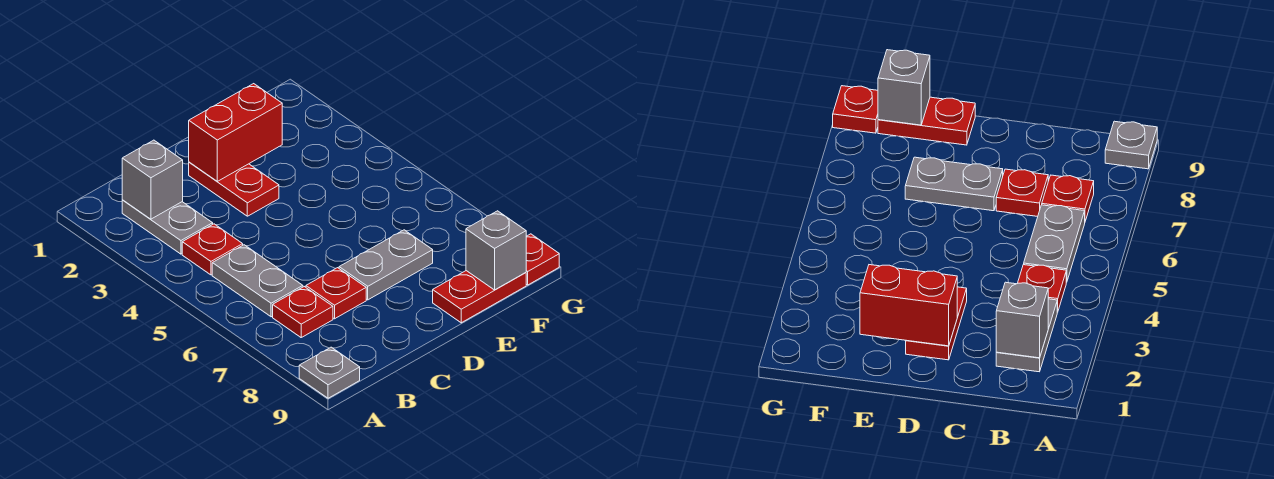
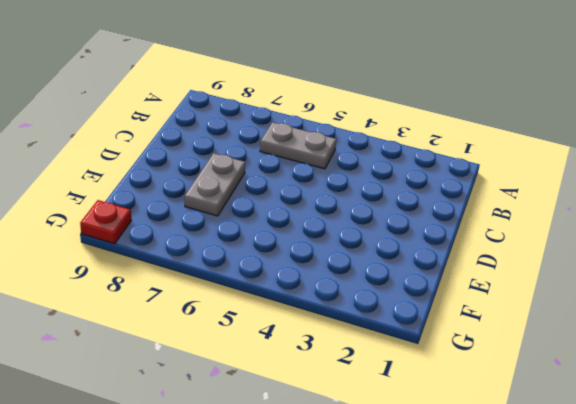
none -> grey plate A9 level 1
none -> grey plate B2:B3 level 1
none -> red plate B4 level 1

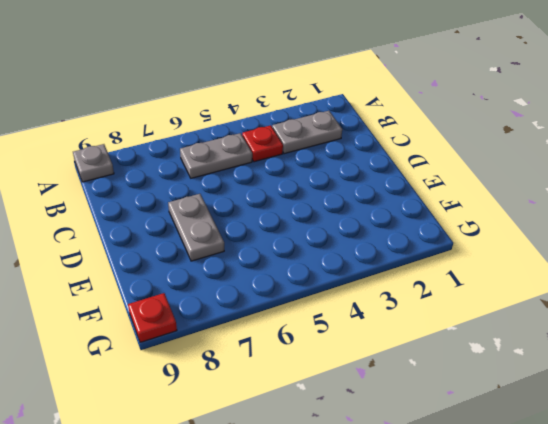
none -> red plate B7 level 1
none -> red plate C7 level 1
none -> red plate D2:D3 level 1

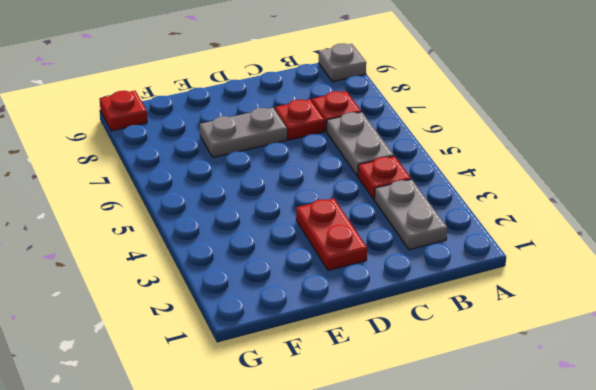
none -> red plate E9:F9 level 1
none -> grey brick B2 level 2
none -> red brick D2:E2 level 2

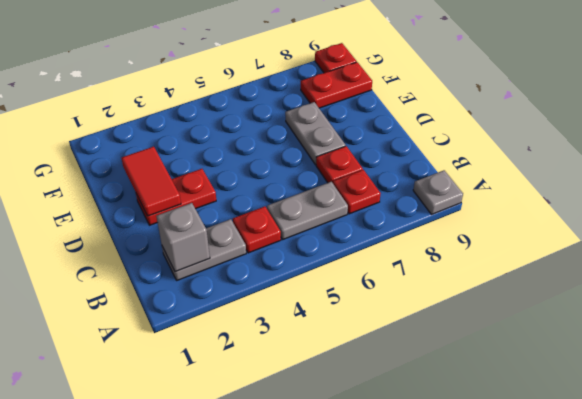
red tile D2:E2 level 2 -> red brick D2:E2 level 2
red plate F8:F9 level 1 -> red plate E9:F9 level 1
none -> grey brick F9 level 2

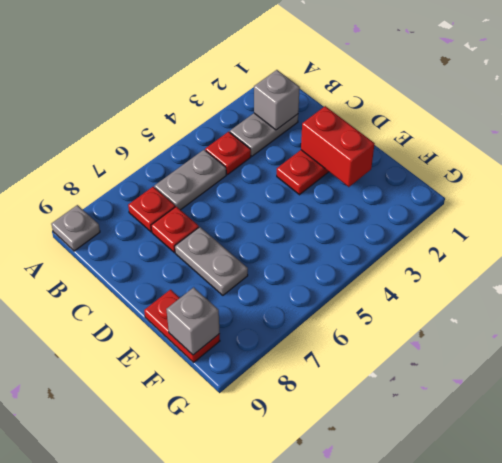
none -> red plate G9 level 1

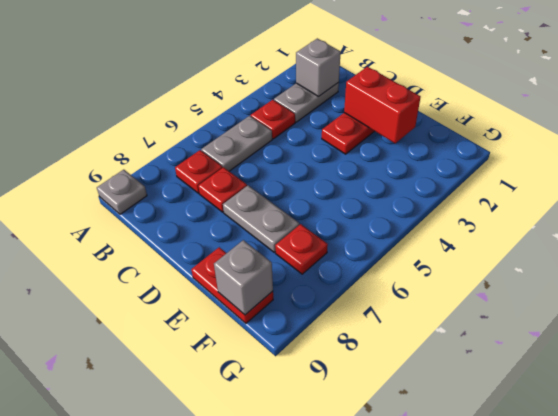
red plate F7 level 1 -> red plate G9 level 1

